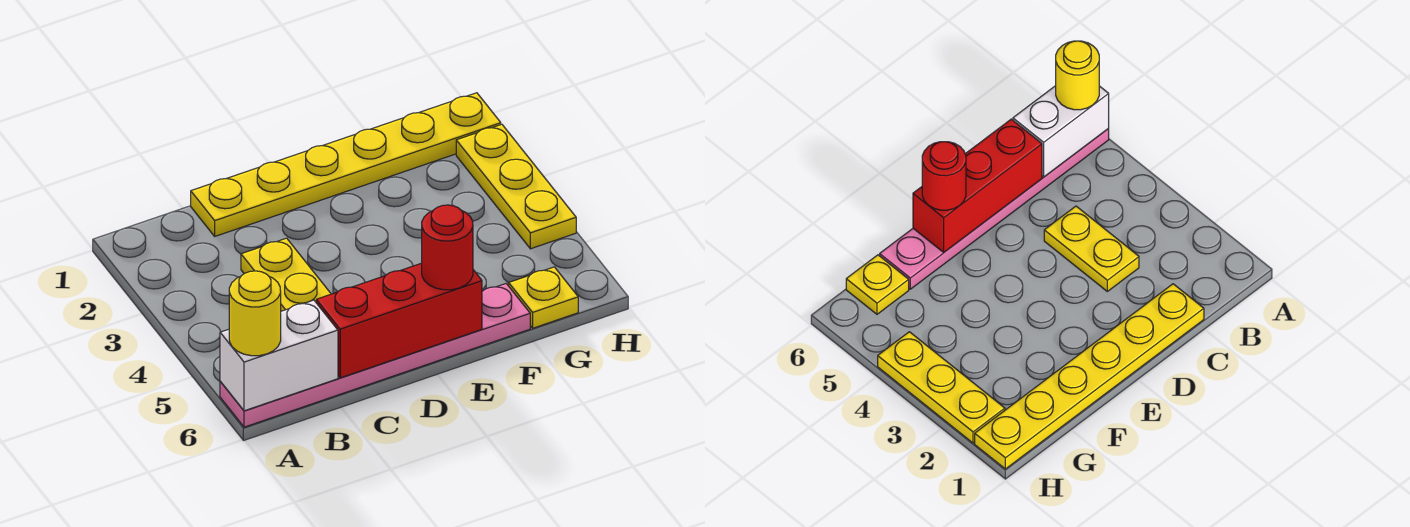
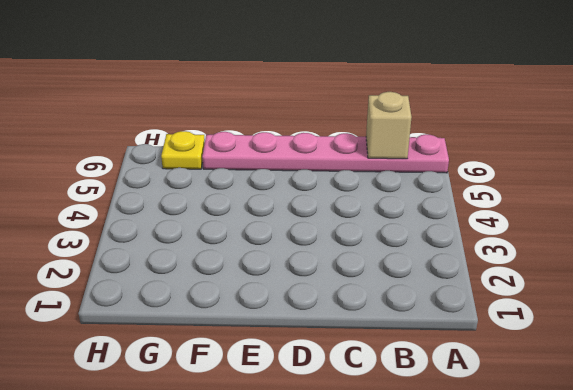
tan brick B6 level 2 -> white brick A6:B6 level 2
none -> yellow plate C1:H1 level 1
none -> yellow plate C3:C4 level 1

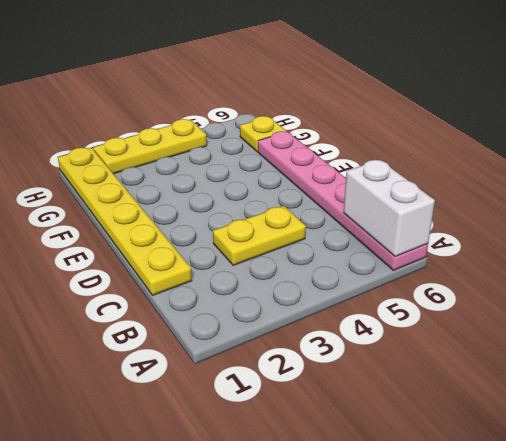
none -> red brick C6:E6 level 2
none -> yellow round brick A6 level 3

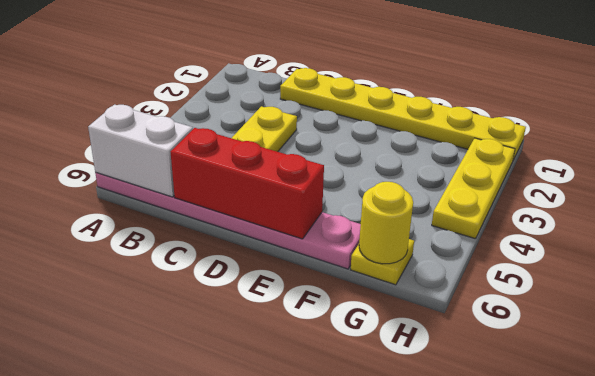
yellow round brick G6 level 2 -> yellow round brick A6 level 3
none -> red round brick E6 level 3

